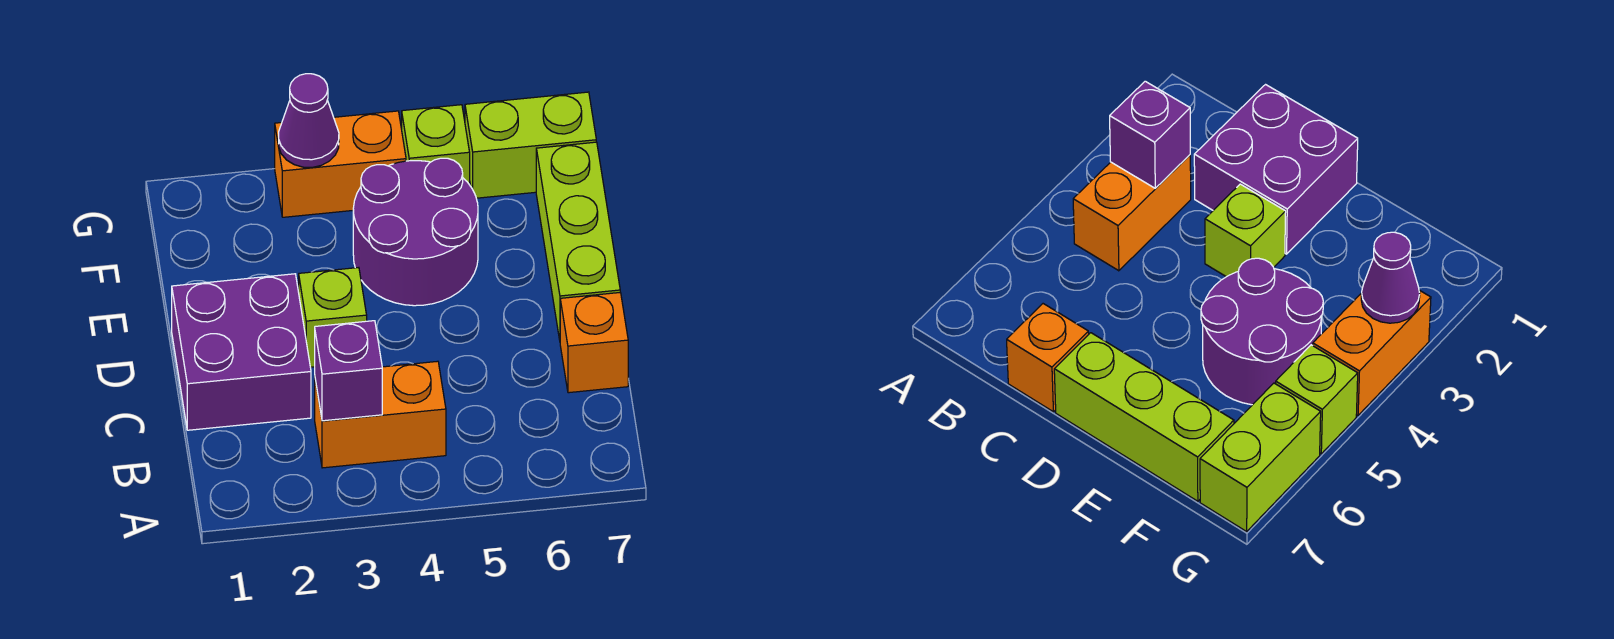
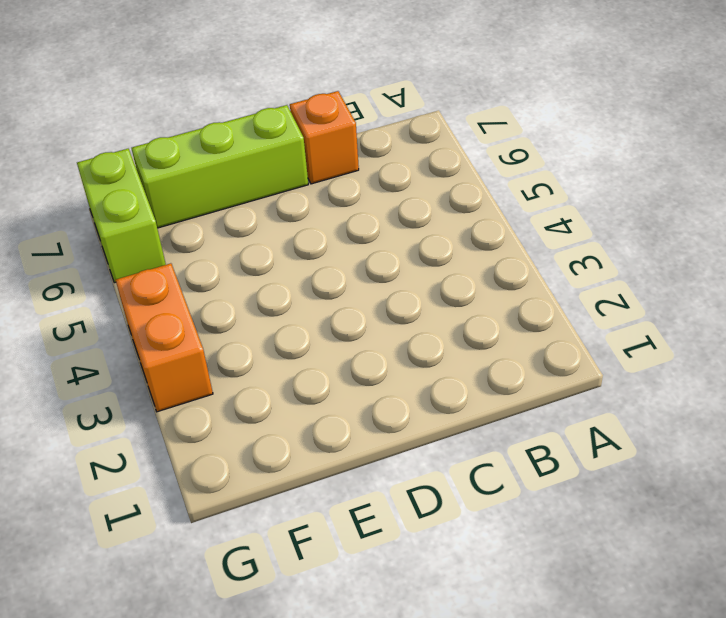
none -> orange brick B3:B4 level 1
none -> purple brick C1:D2 level 1

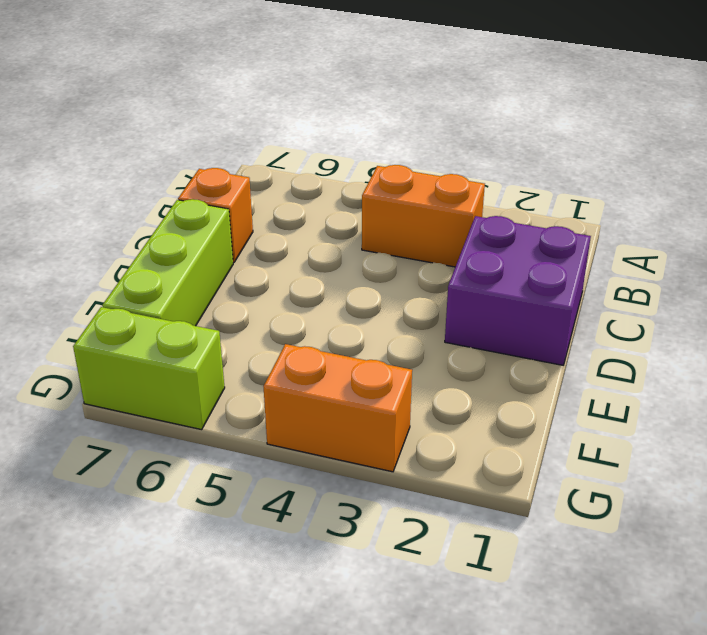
none -> lime brick D3 level 1
none -> purple round brick E4:F5 level 1

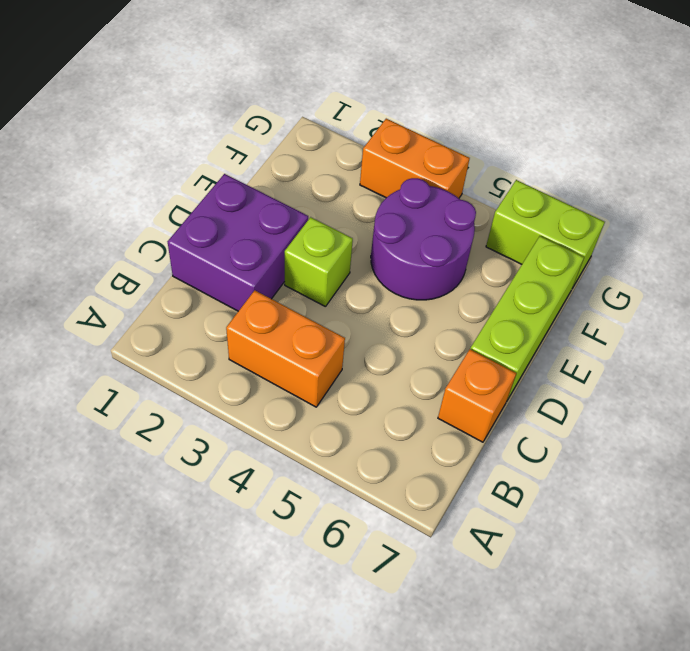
none -> lime brick G5 level 1
none -> purple brick B3 level 2

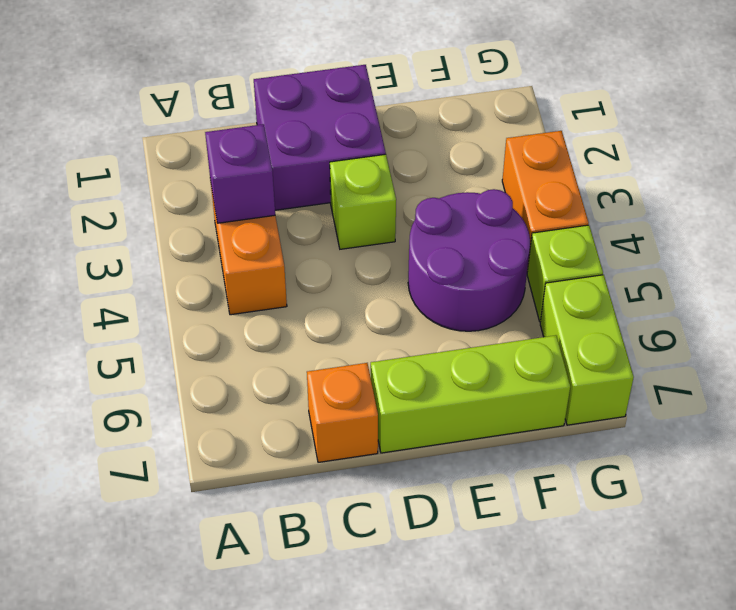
none -> purple cone G3 level 2

